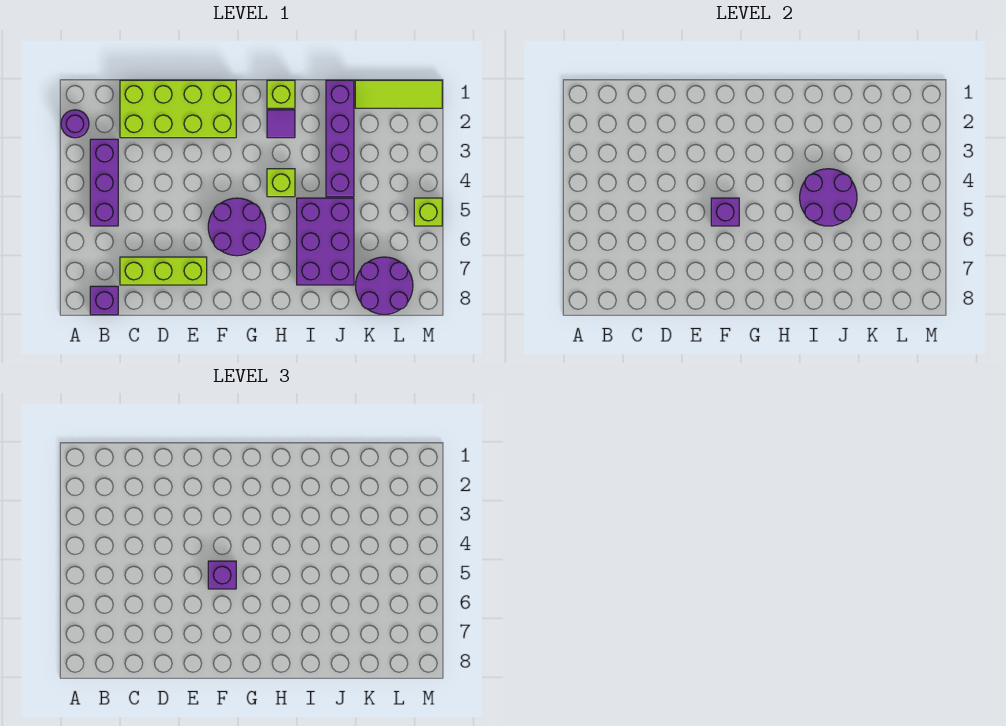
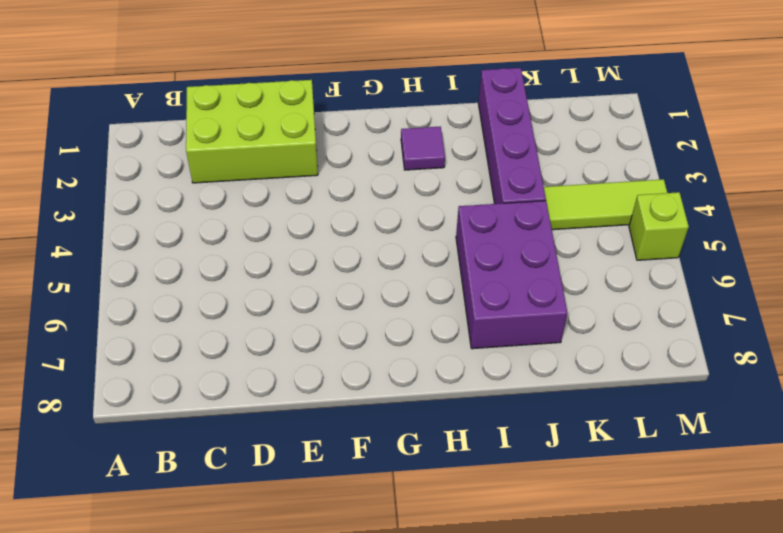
lime brick C1:E2 level 1 -> lime brick C1:F2 level 1
lime tile K4:M4 level 1 -> lime tile K1:M1 level 1
none -> purple round brick A2 level 1
none -> purple brick B3:B5 level 1
none -> purple brick B8 level 1

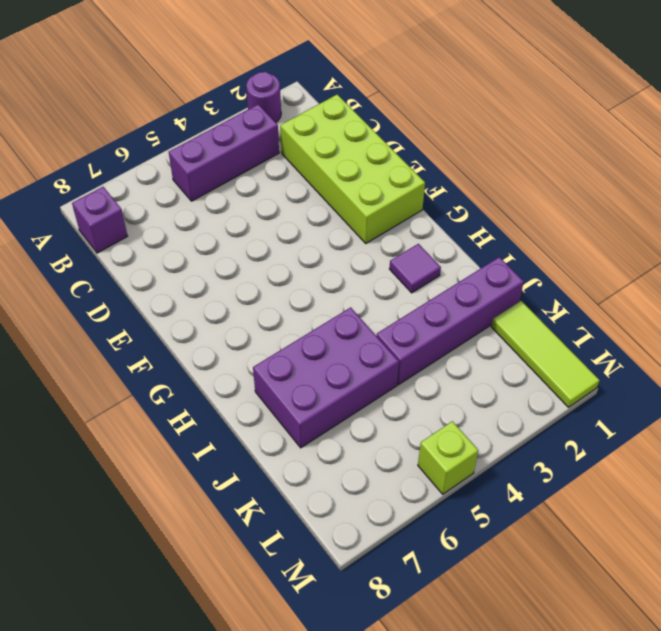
none -> lime brick C7:E7 level 1
none -> purple round brick F5:G6 level 1
none -> lime brick H1 level 1

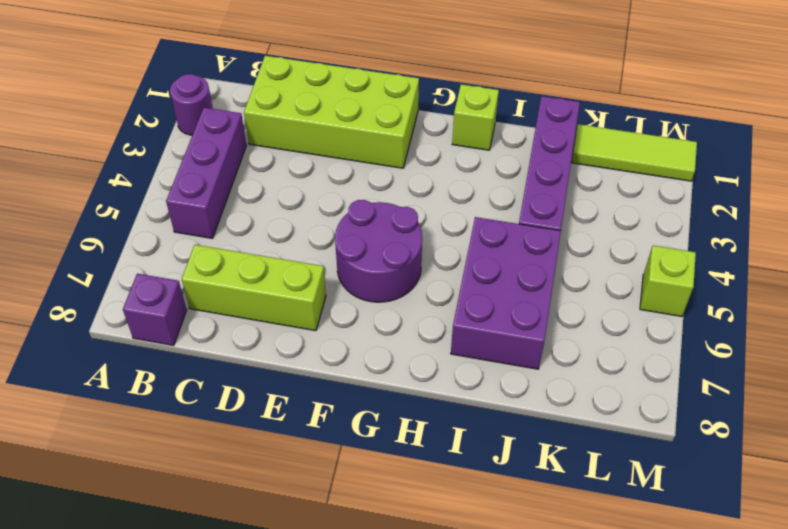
none -> purple tile H2 level 1
none -> lime brick H4 level 1
none -> purple round brick K7:L8 level 1

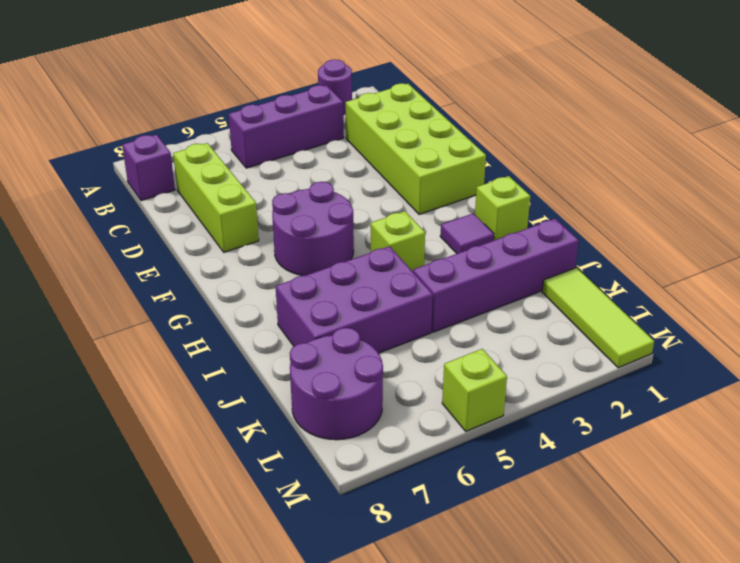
none -> purple brick F5 level 2
none -> purple round brick I4:J5 level 2
none -> purple brick F5 level 3

